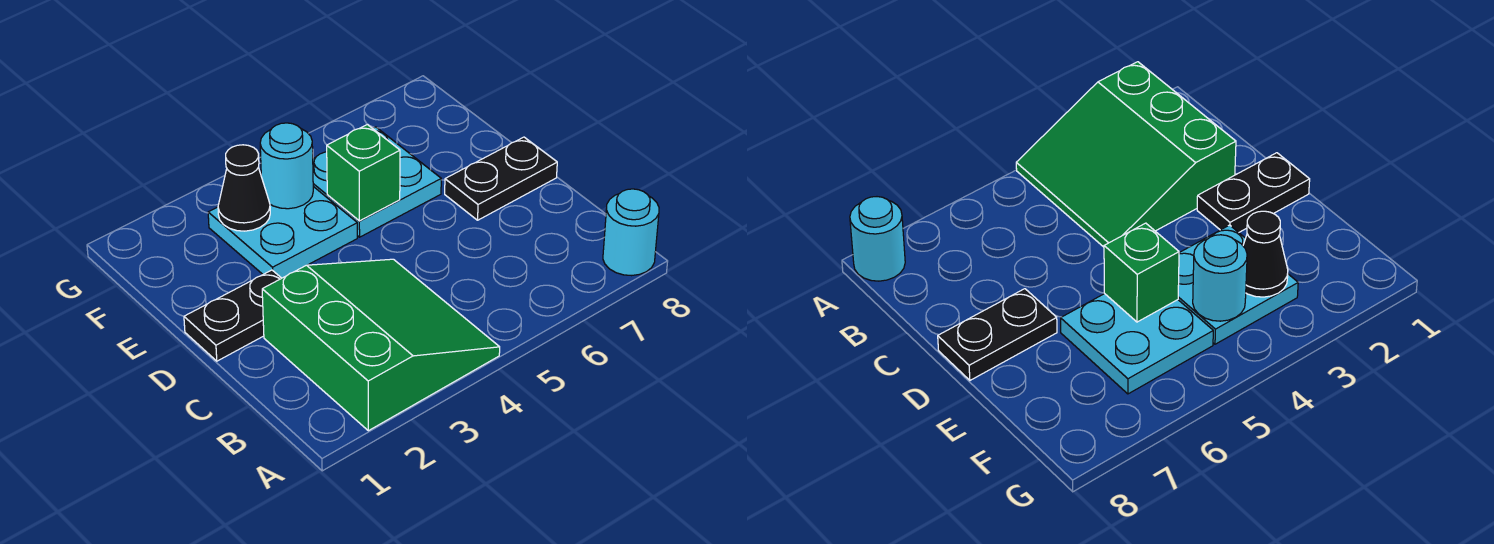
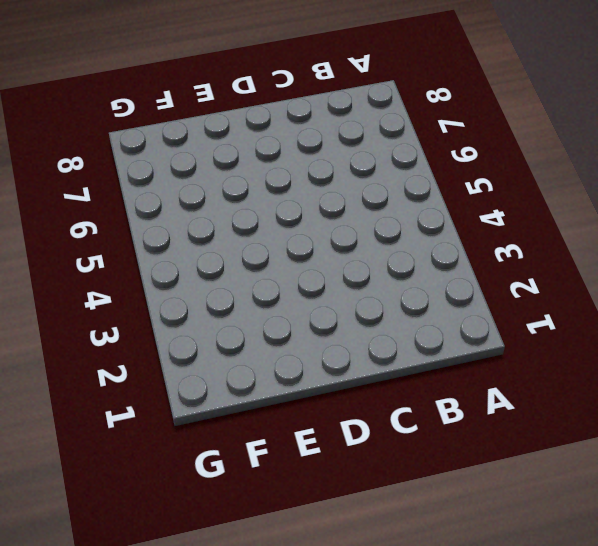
none -> green slope A2:C4 level 1 top 2
none -> cyan round brick A8 level 1

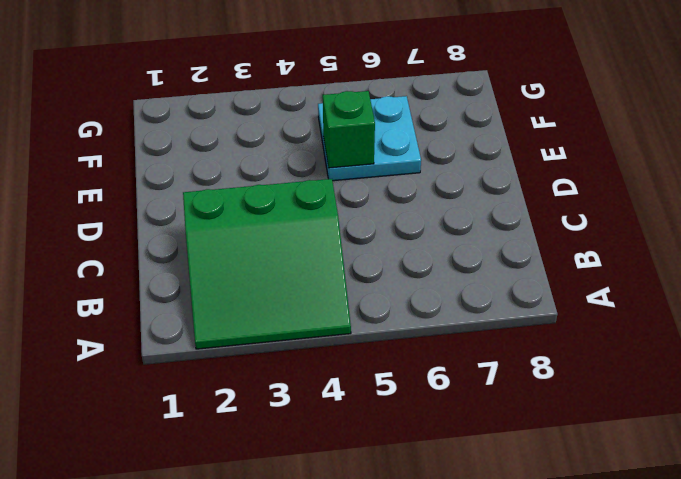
green slope A2:C4 level 1 top C -> green slope A2:C4 level 1 top 2
none -> cyan round brick A8 level 1
none -> black plate D1:D2 level 1

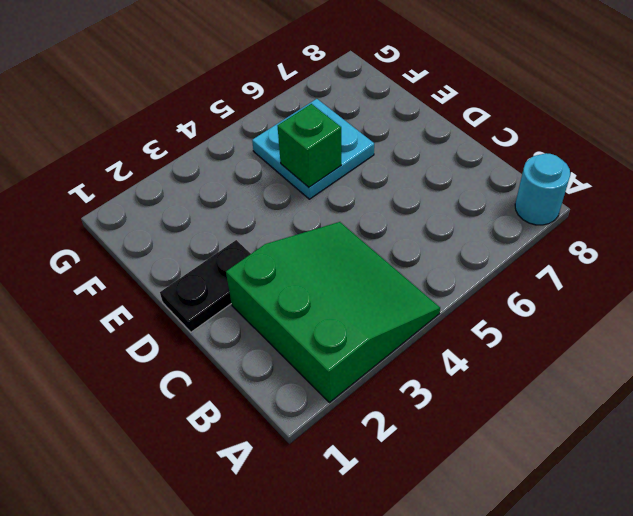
none -> black plate D7:D8 level 1
none -> cyan plate E3:F4 level 1

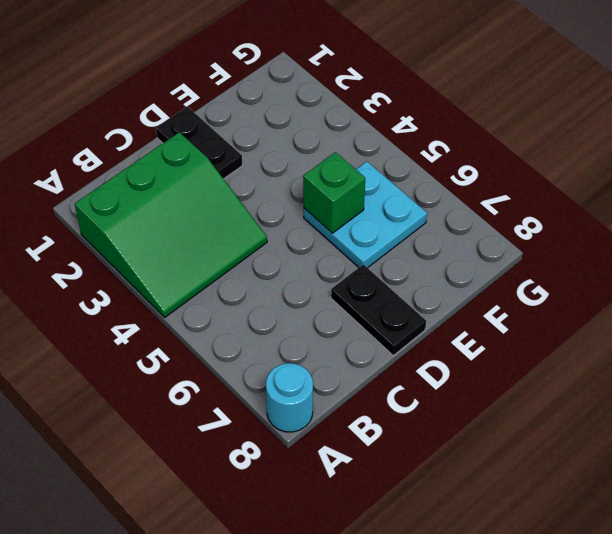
none -> cyan plate E3:F4 level 1
none -> black cone F3 level 2

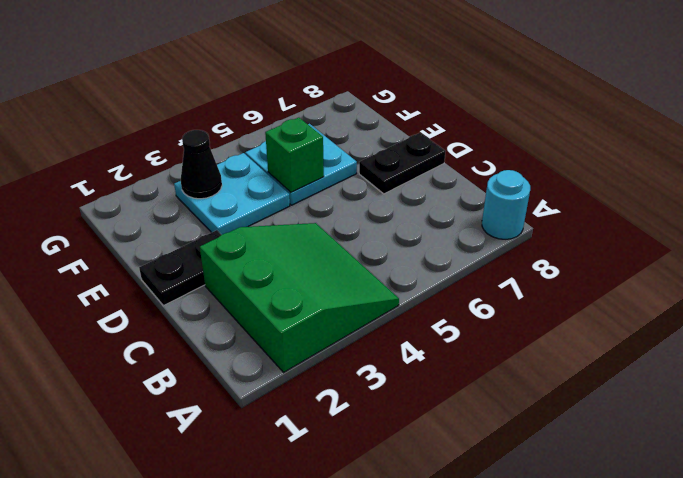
none -> cyan round brick F4 level 2

